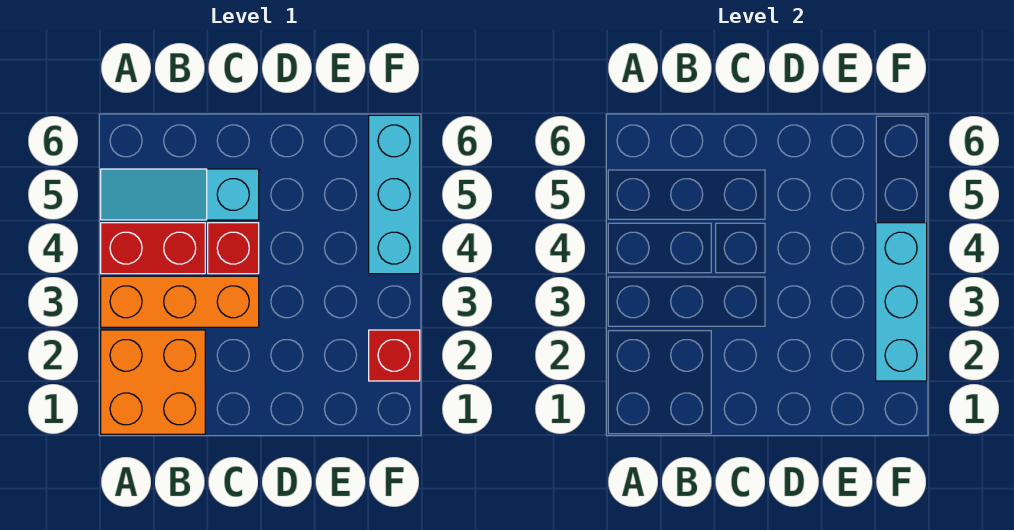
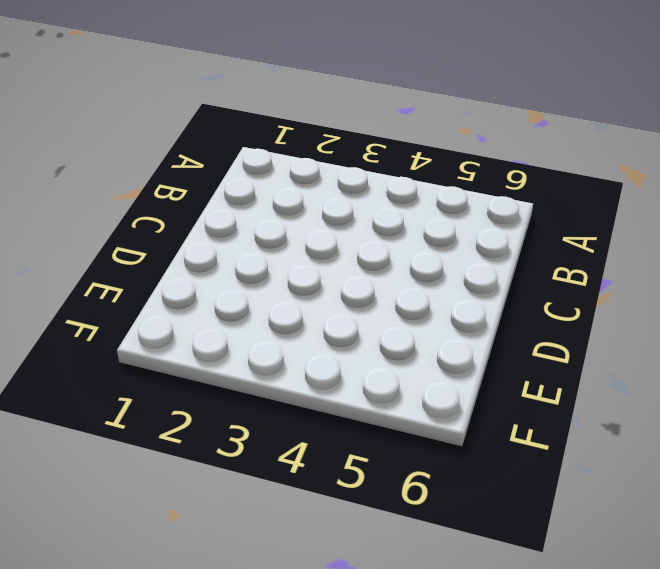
none -> orange brick A1:B2 level 1
none -> orange brick A3:C3 level 1

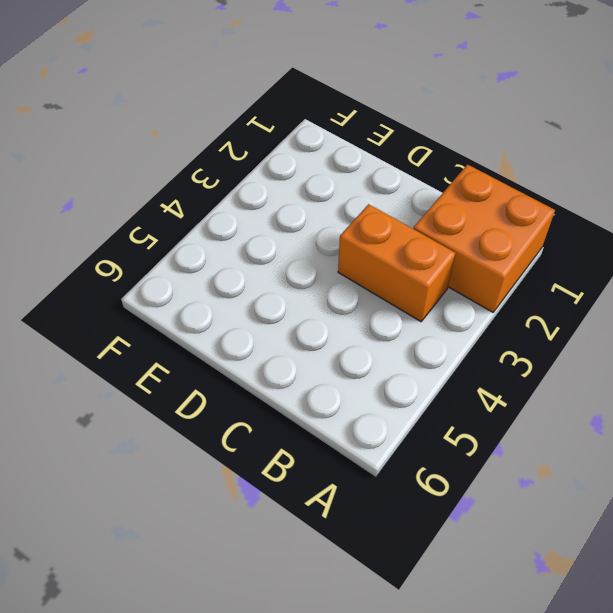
orange brick B3:C3 level 1 -> orange brick A3:C3 level 1
none -> red brick A4:B4 level 1
none -> cyan slope A5:C5 level 1 top C

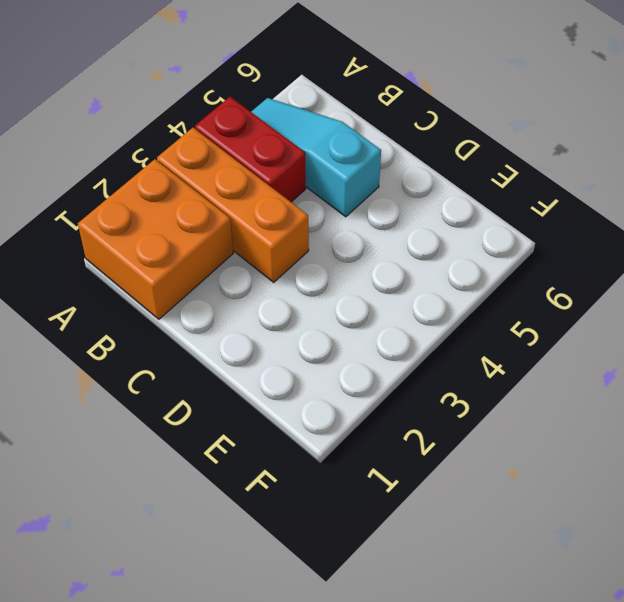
none -> red brick C4 level 1
none -> red brick F2 level 1

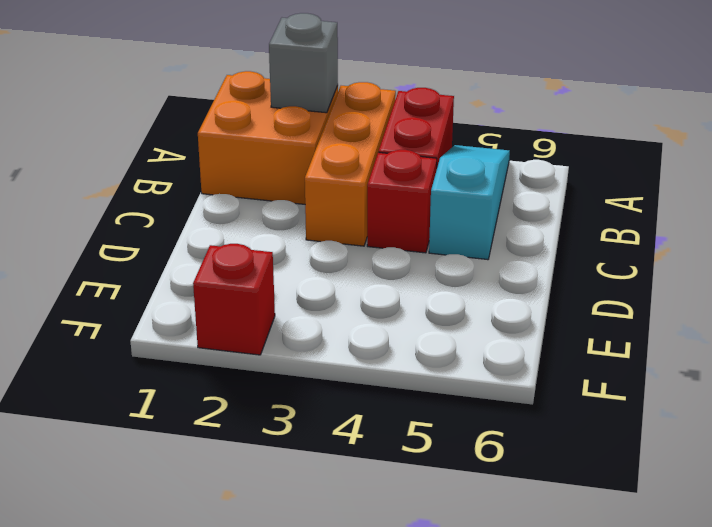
grey brick A2 level 2 -> none
none -> cyan brick F4:F6 level 1
none -> cyan brick F2:F4 level 2

